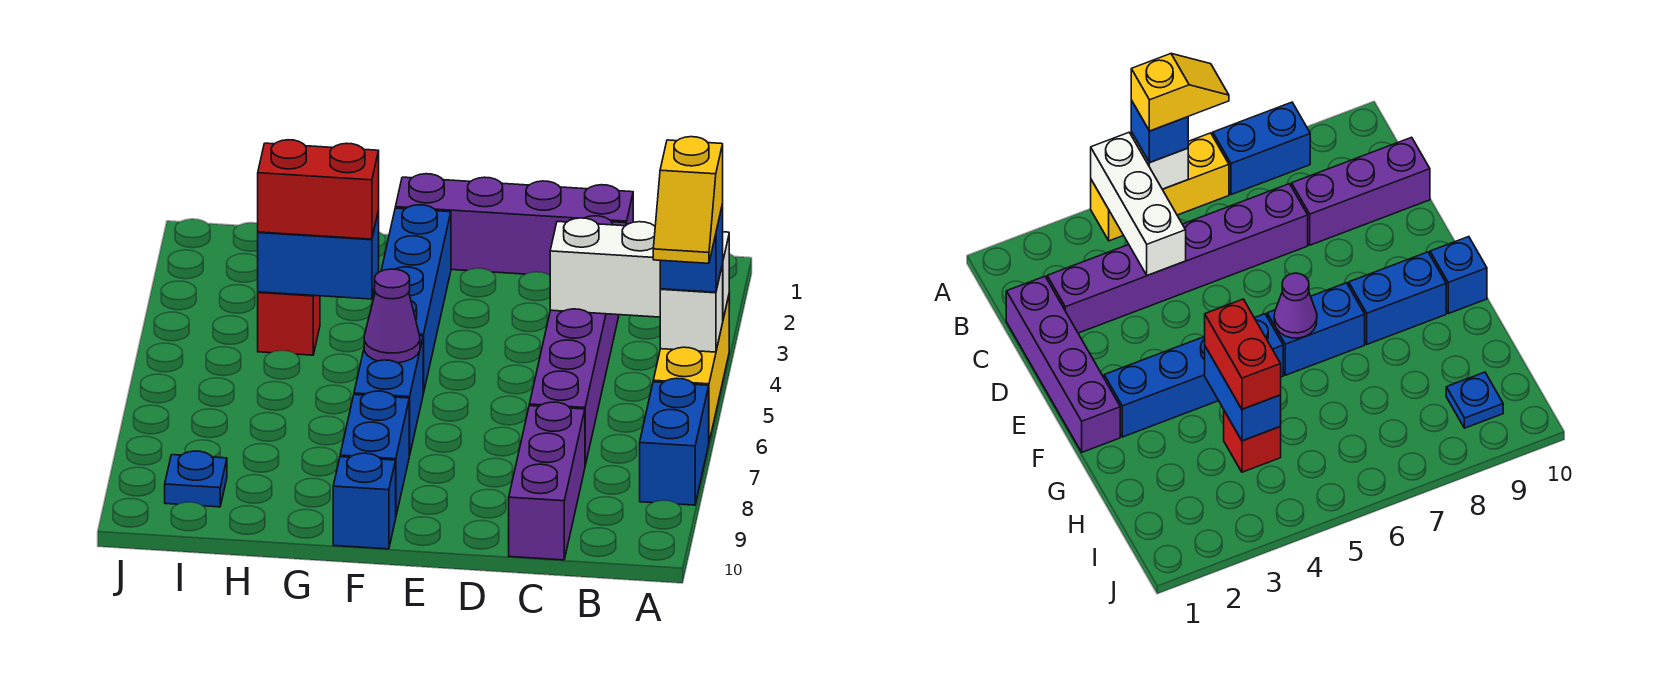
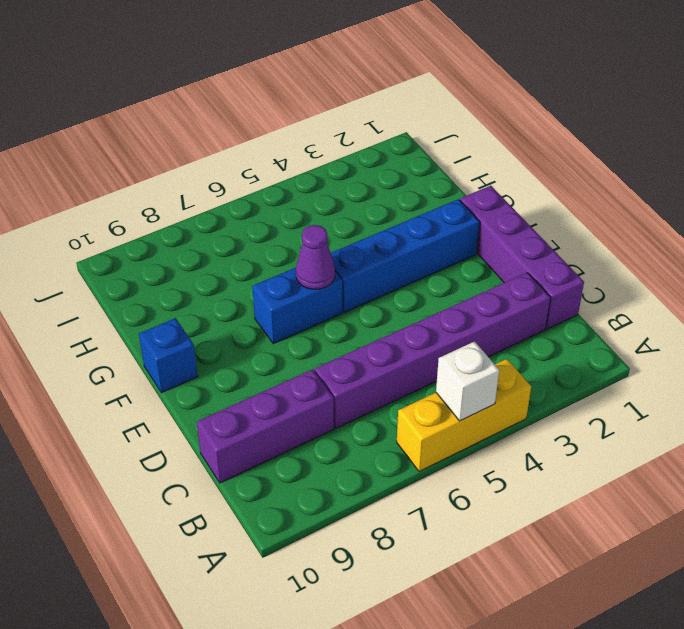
none -> blue brick A7:A8 level 1
none -> blue brick F8:F9 level 1
none -> red brick H4 level 1

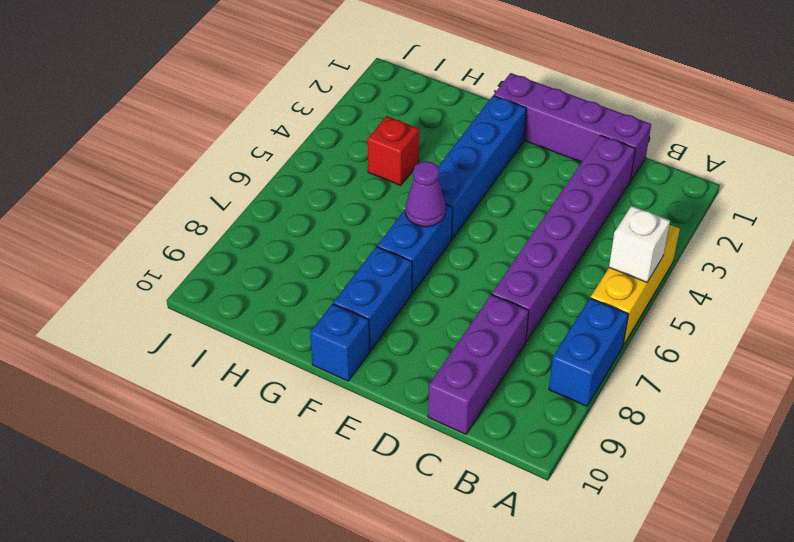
none -> blue plate I9 level 1
none -> white brick A4:C4 level 2
none -> blue brick G4:H4 level 2

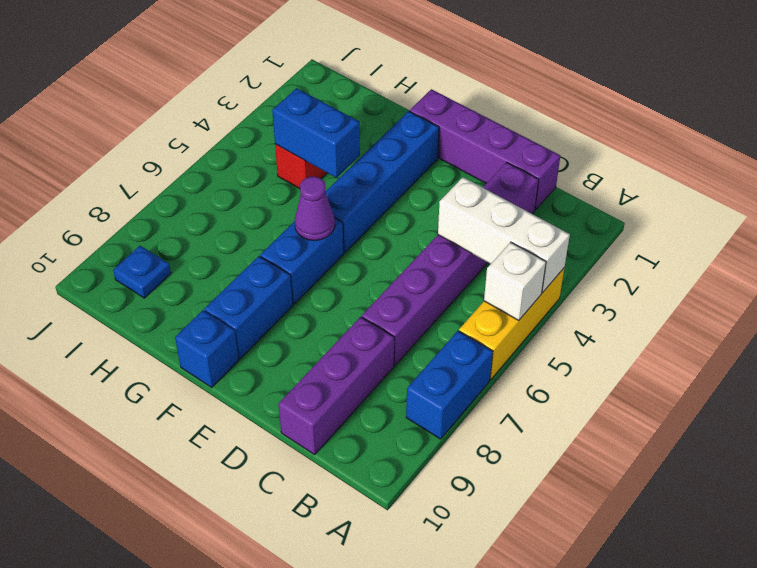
none -> blue brick A5 level 3
none -> red brick G4:H4 level 3
none -> yellow slope A5:A6 level 4 top 5

